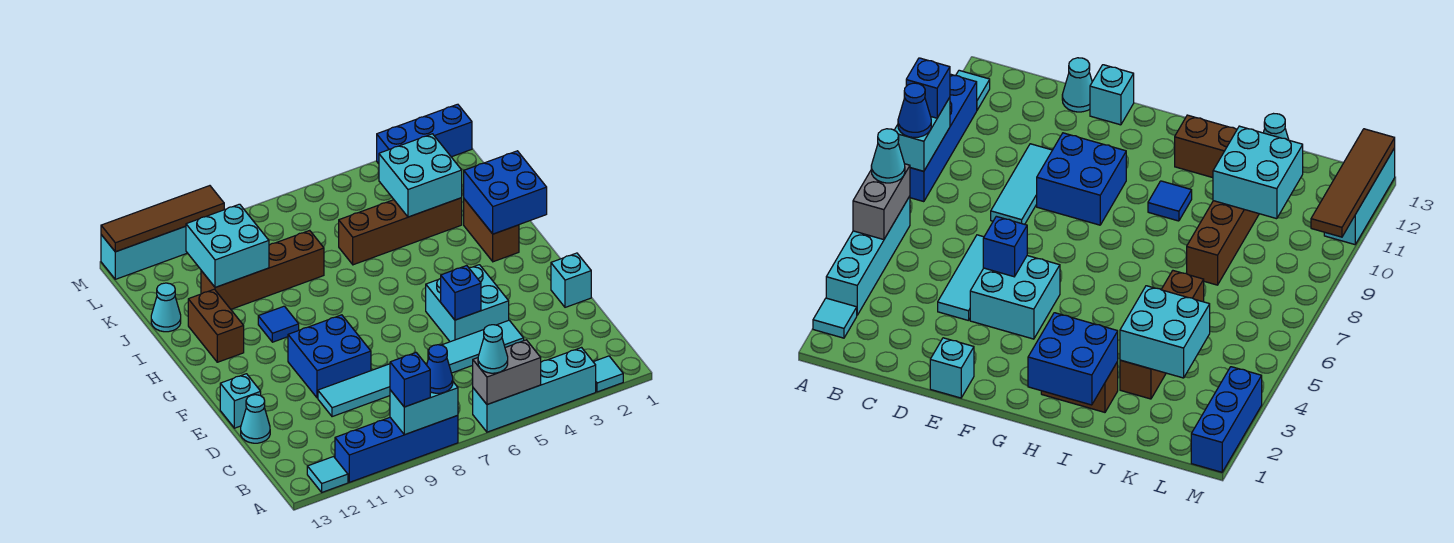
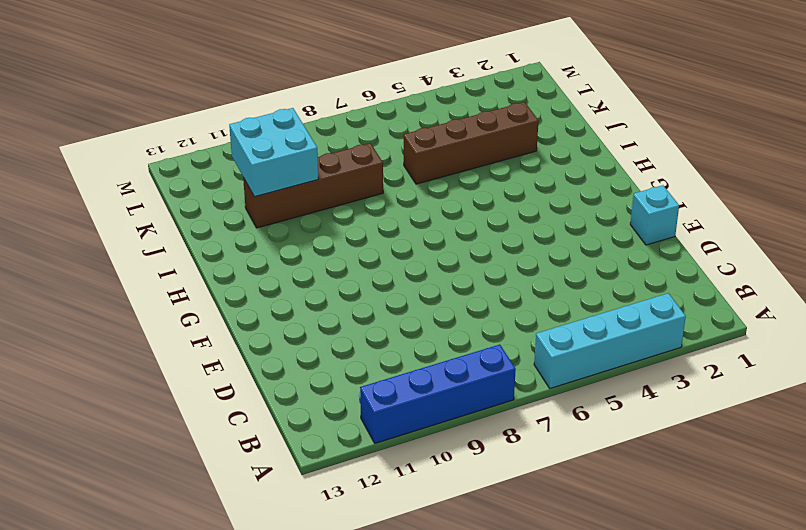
none -> cyan tile A2 level 1
none -> cyan tile A12 level 1
none -> cyan tile D4:D6 level 1

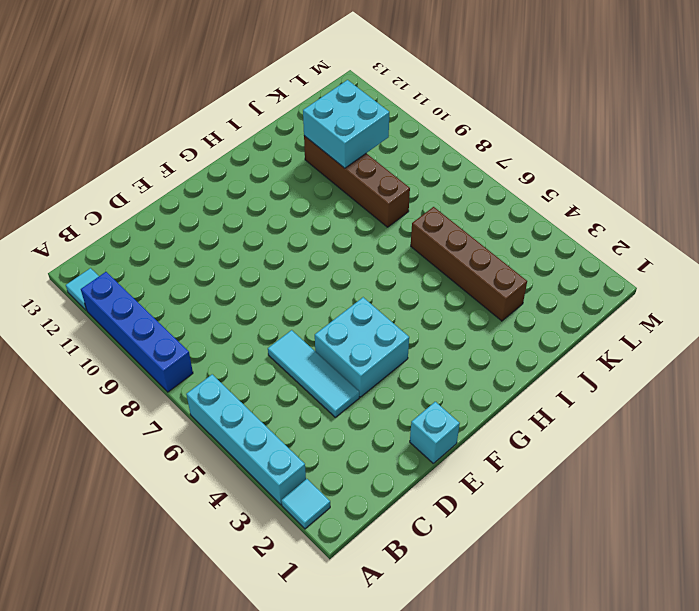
none -> cyan tile D8:D10 level 1
none -> cyan cone D13 level 1
none -> blue brick E9:F10 level 1

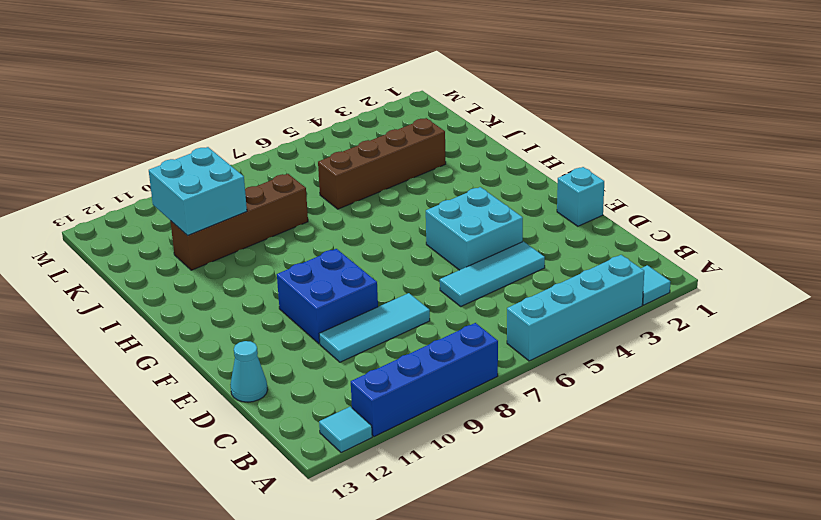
none -> cyan brick E13 level 1
none -> brown brick H2:I2 level 1
none -> blue tile H10 level 1

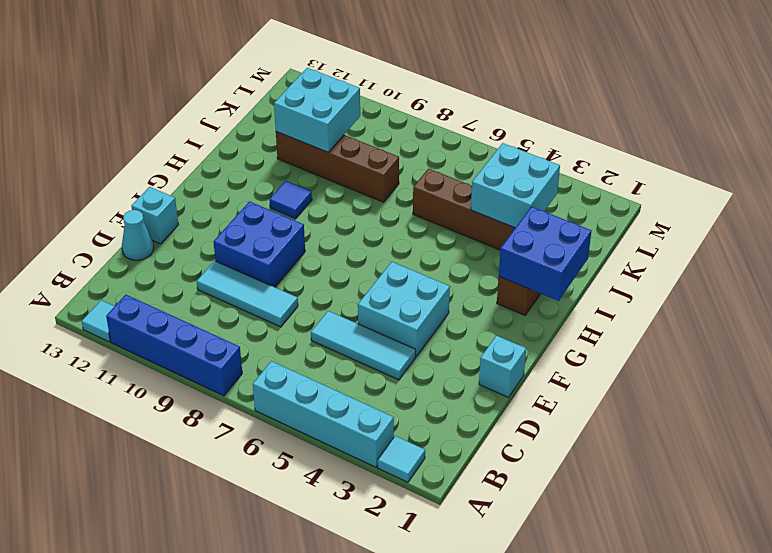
none -> brown brick H12:I12 level 1
none -> cyan cone J13 level 1
none -> blue brick M1:M3 level 1

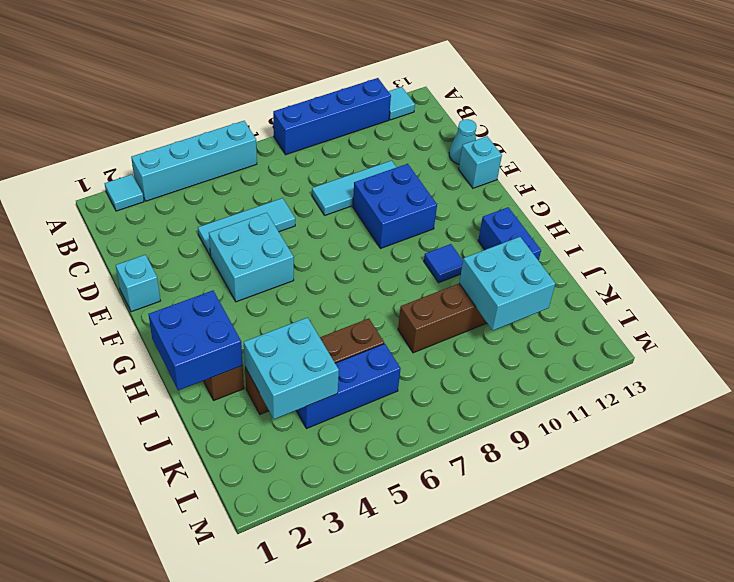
blue brick H12:I12 level 1 -> brown brick H12:I12 level 1
blue brick K4:K6 level 1 -> blue brick M1:M3 level 1
none -> cyan cone J13 level 1
none -> cyan brick M11:M13 level 1
none -> grey brick A5:A6 level 2

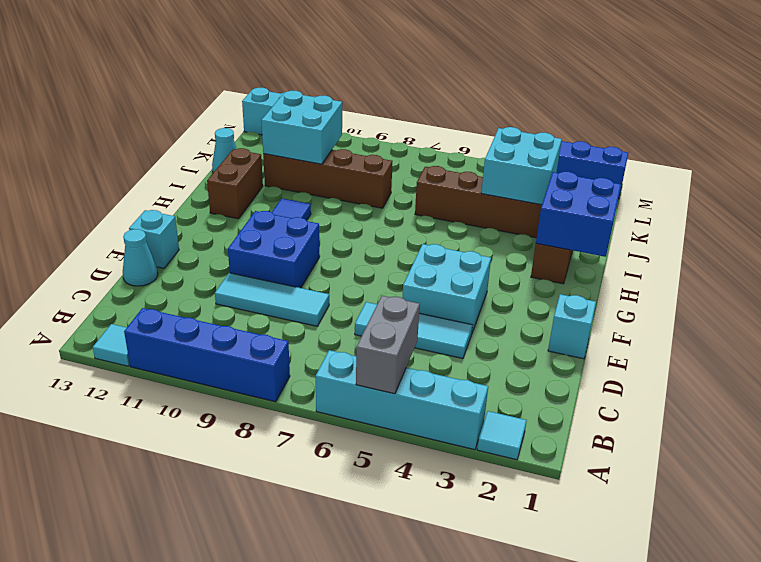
grey brick A5:B5 level 2 -> grey brick A5:A6 level 2
none -> cyan brick A8:A9 level 2
none -> blue brick E5 level 2
none -> brown tile M10:M13 level 2

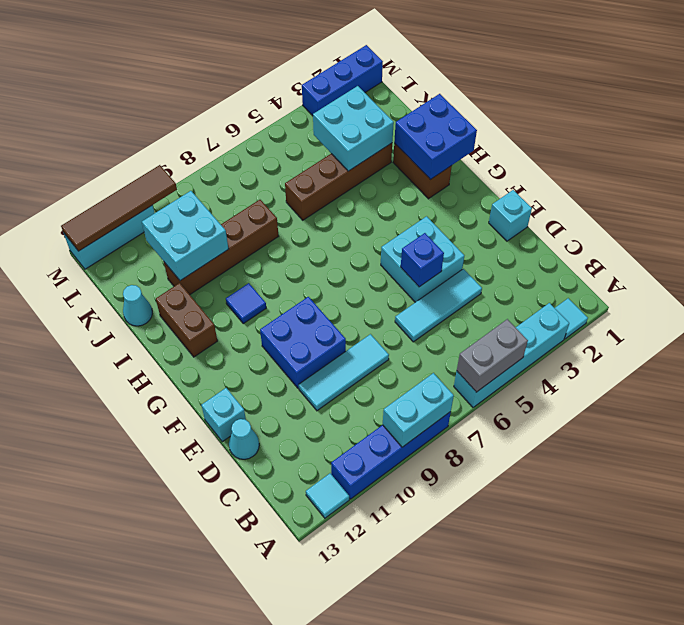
none -> cyan cone A6 level 3
none -> blue cone A8 level 3
none -> blue brick A9 level 3

